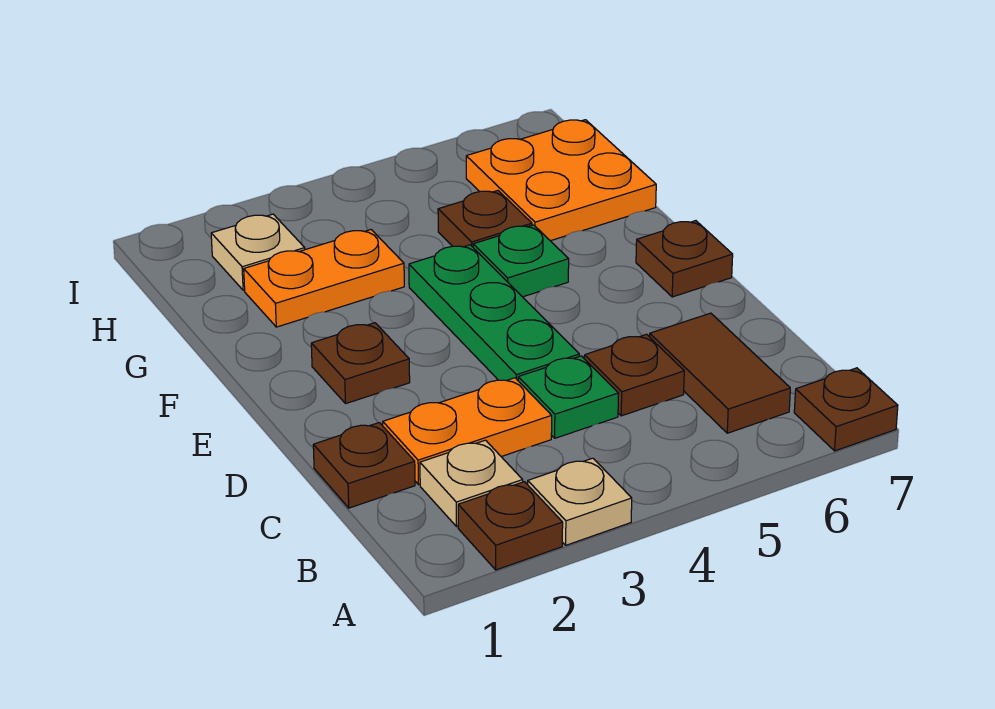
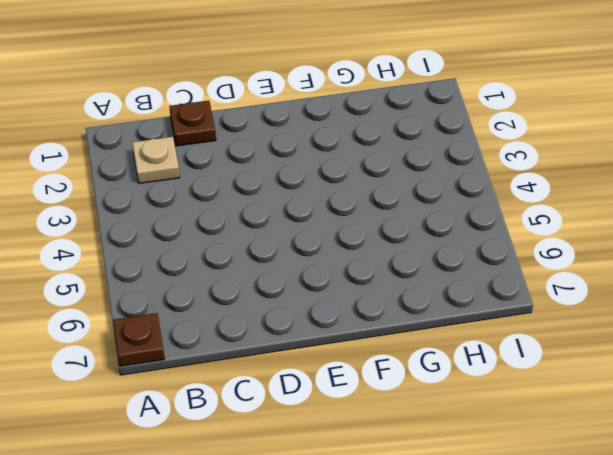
none -> brown plate A2 level 1
none -> tan plate A3 level 1
none -> brown tile B6:C6 level 1

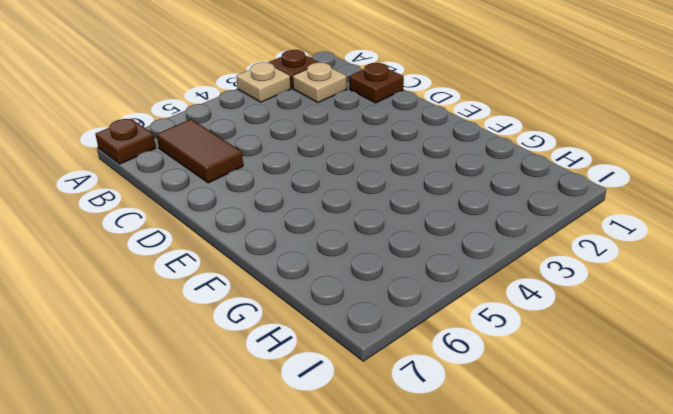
none -> orange plate C2:C3 level 1
none -> green plate C4 level 1
none -> brown plate C5 level 1

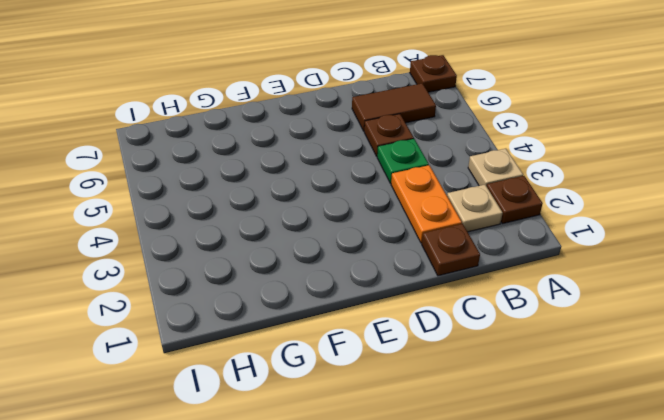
none -> green plate D4:F4 level 1
none -> brown plate E2 level 1
none -> brown plate E7 level 1

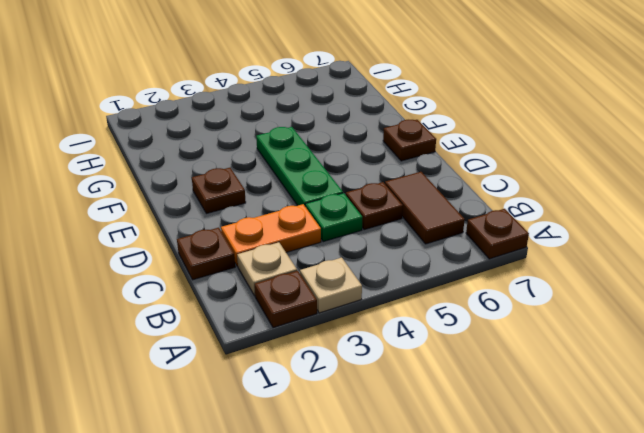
none -> green plate F5 level 1
none -> orange plate G2:G3 level 1
none -> brown plate G5 level 1

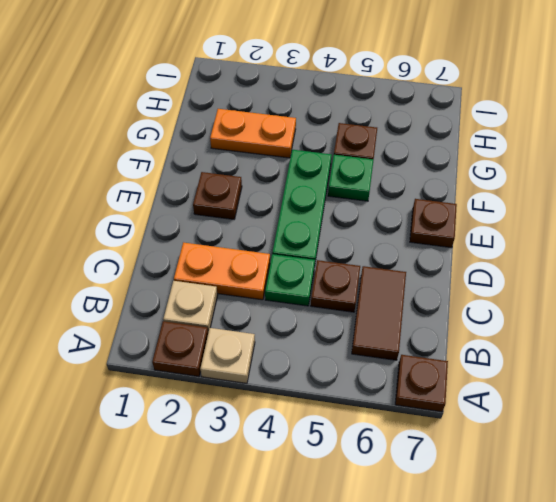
none -> brown plate C1 level 1
none -> orange plate G6:H7 level 1
none -> tan plate H2 level 1

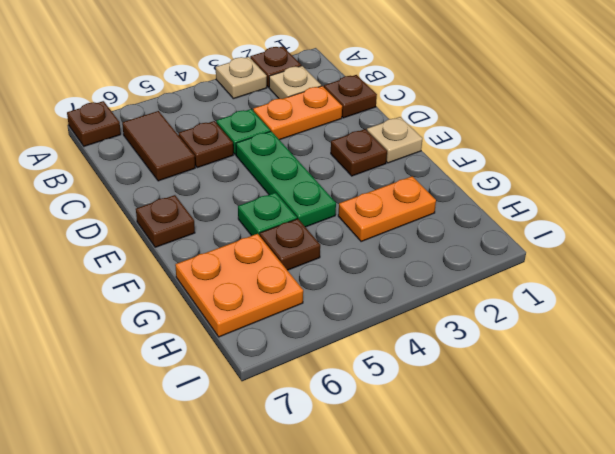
tan plate E1 level 1 -> tan plate H2 level 1

